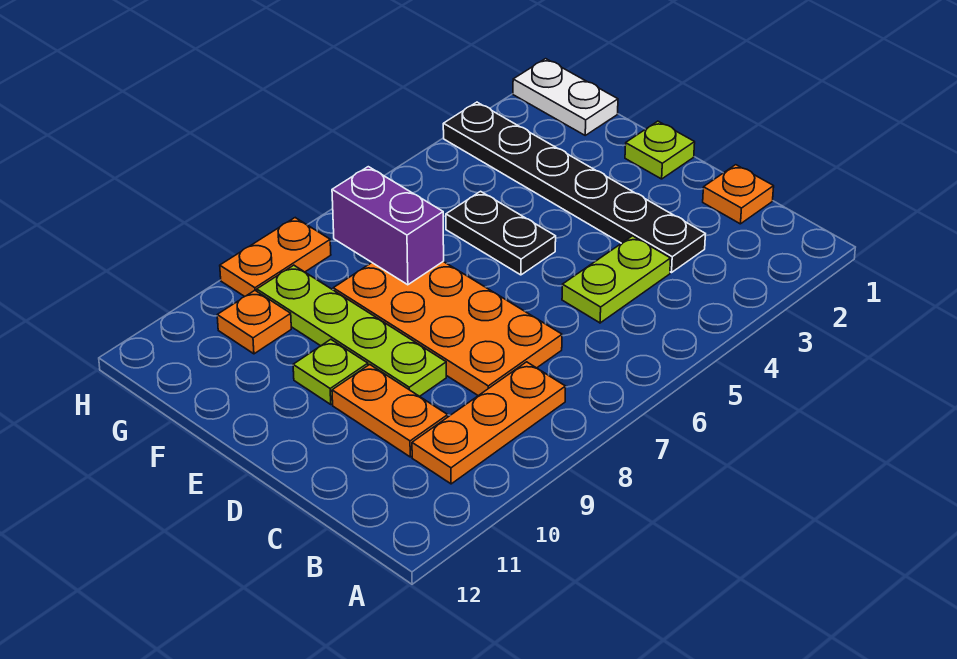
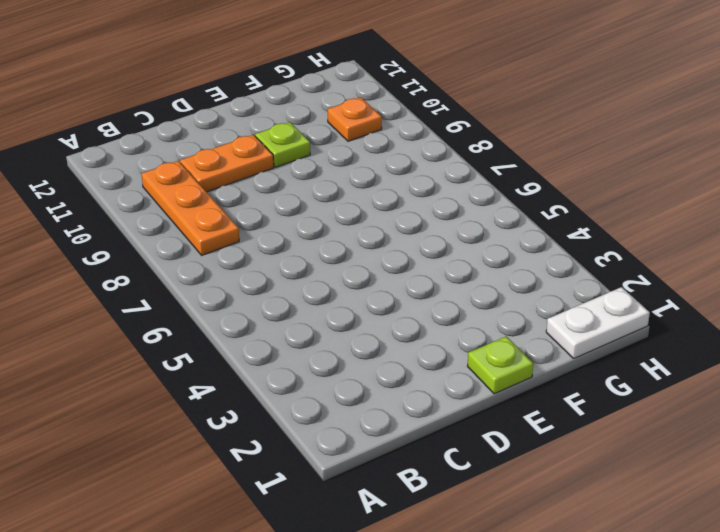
none -> orange plate C1 level 1
none -> black plate C3:H3 level 1
none -> lime plate C4:C5 level 1

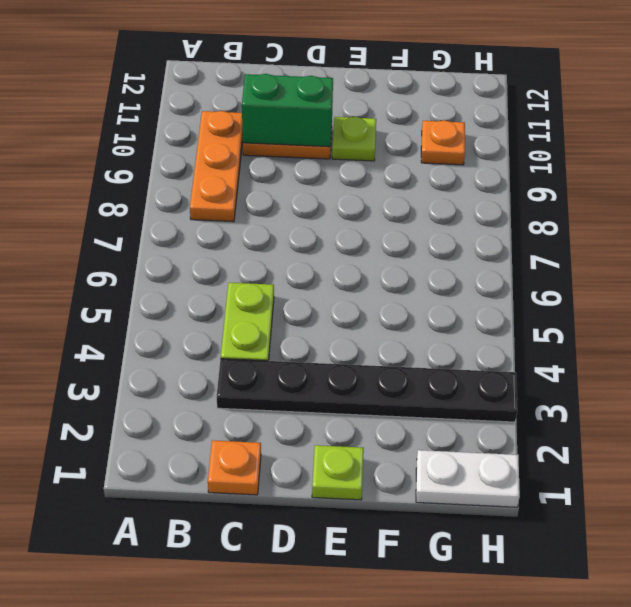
green brick C10:D10 level 2 -> none
none -> orange plate C7:F8 level 1
none -> lime plate D9:G9 level 1
none -> black plate E5:F5 level 1

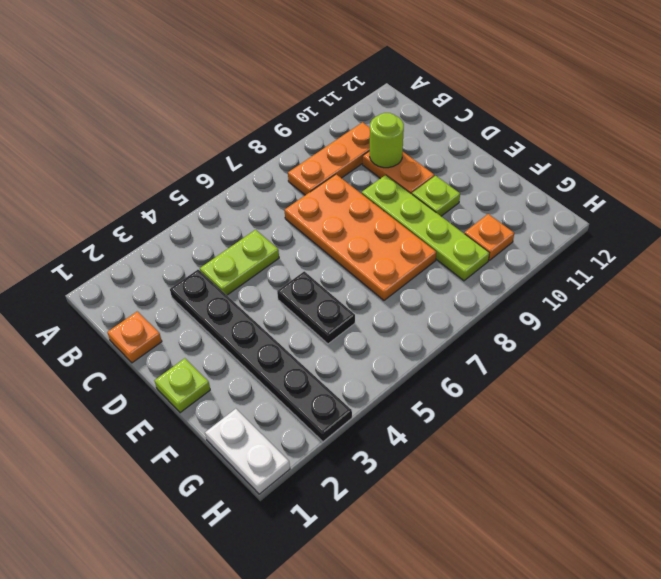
lime round brick C10 level 2 -> none
none -> orange plate H8:H9 level 1
none -> purple brick F7:G7 level 2

